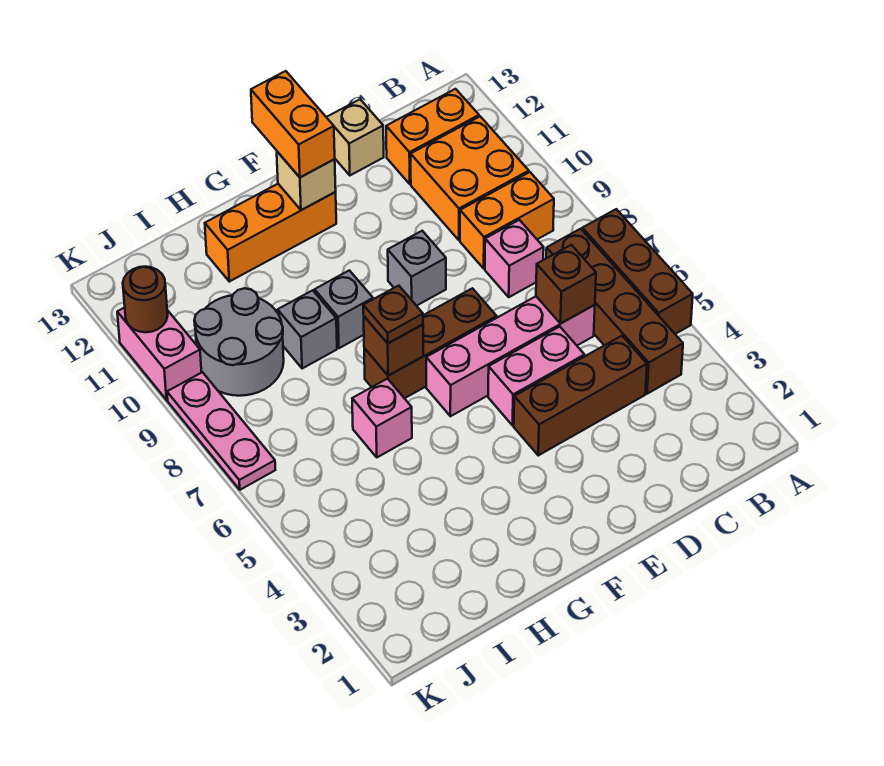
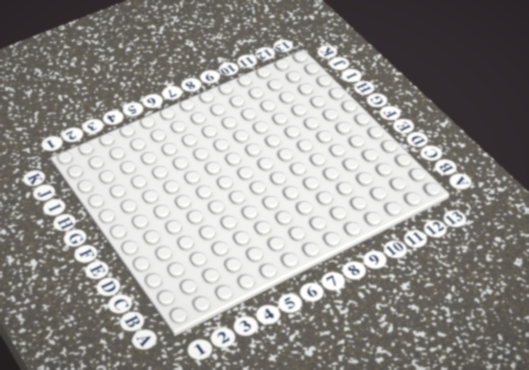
none -> brown brick A5:A7 level 1
none -> brown brick B4:B7 level 1
none -> orange brick B9:C9 level 1

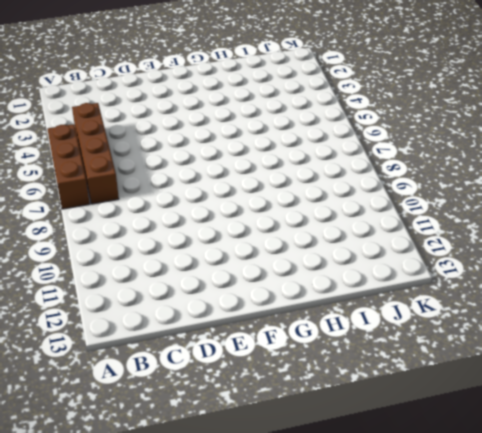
none -> orange brick B9:C9 level 1
none -> orange brick B10:C11 level 1
none -> orange brick B12:C12 level 1

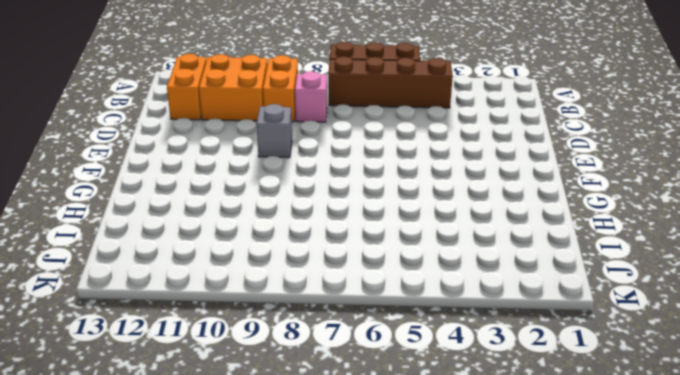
none -> brown brick C4:E4 level 1
none -> pink brick C6:F6 level 1
none -> pink brick D5:E5 level 1

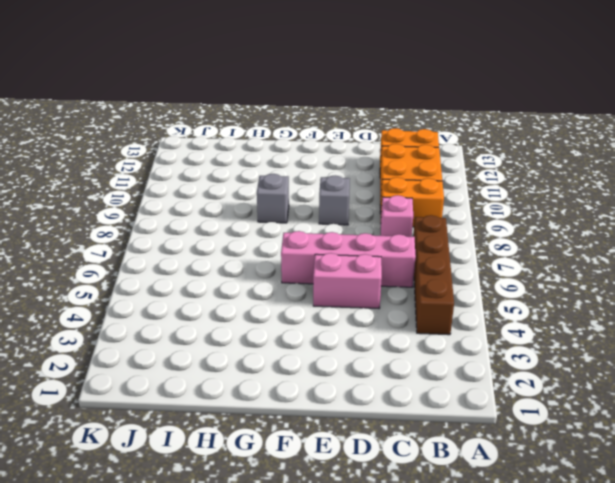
none -> brown brick A5:A7 level 1
none -> brown brick C4:E4 level 1
none -> tan brick D13 level 1

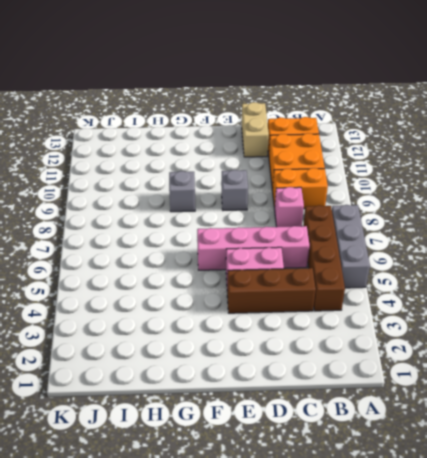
grey brick A5:A7 level 1 -> brown brick A5:A7 level 1
tan brick D12:D13 level 1 -> tan brick D13 level 1
none -> brown brick E7:G7 level 1
none -> orange brick F12:H12 level 1
none -> pink brick H6 level 1

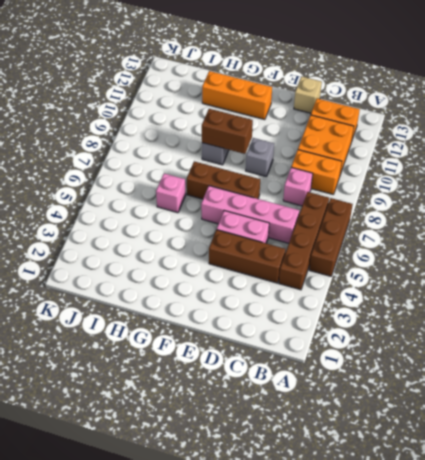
brown brick F9:G9 level 2 -> none
none -> grey brick H9 level 1
none -> grey round brick I9:J10 level 1
none -> pink plate K7:K9 level 1

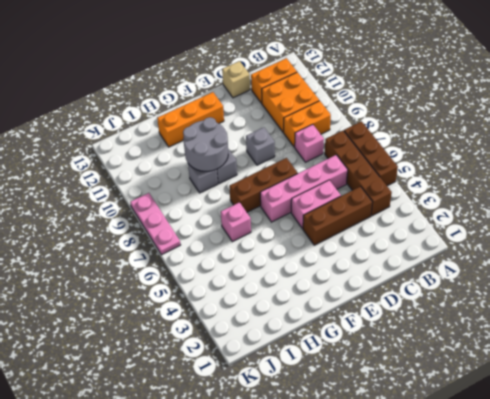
grey round brick G9:H10 level 2 -> grey round brick I9:J10 level 1
none -> pink brick K10:K11 level 1
none -> brown brick C6 level 2
none -> tan brick F12 level 2

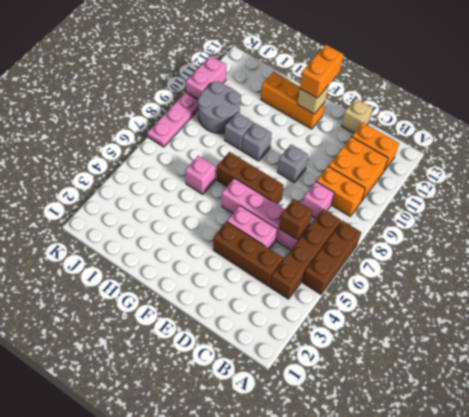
none -> brown brick G7 level 2
none -> brown round brick K11 level 2
none -> brown plate G7 level 3

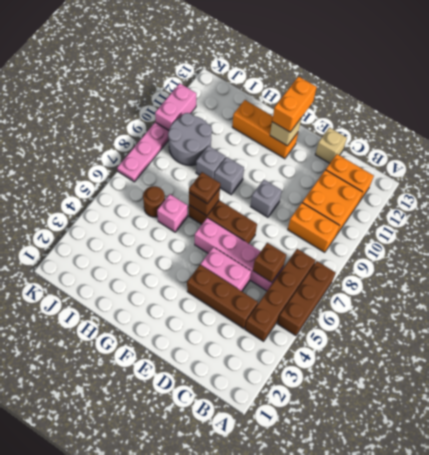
brown round brick I6 level 1 -> brown round brick K11 level 2
none -> pink brick C8 level 1

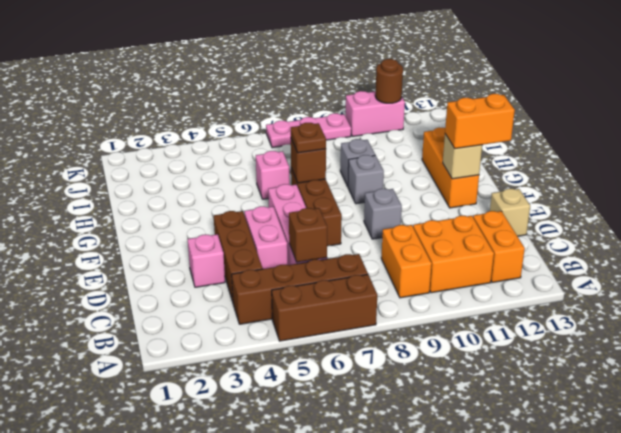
pink brick D3 level 1 -> pink brick C8 level 1
none -> grey round brick I9:J10 level 1

